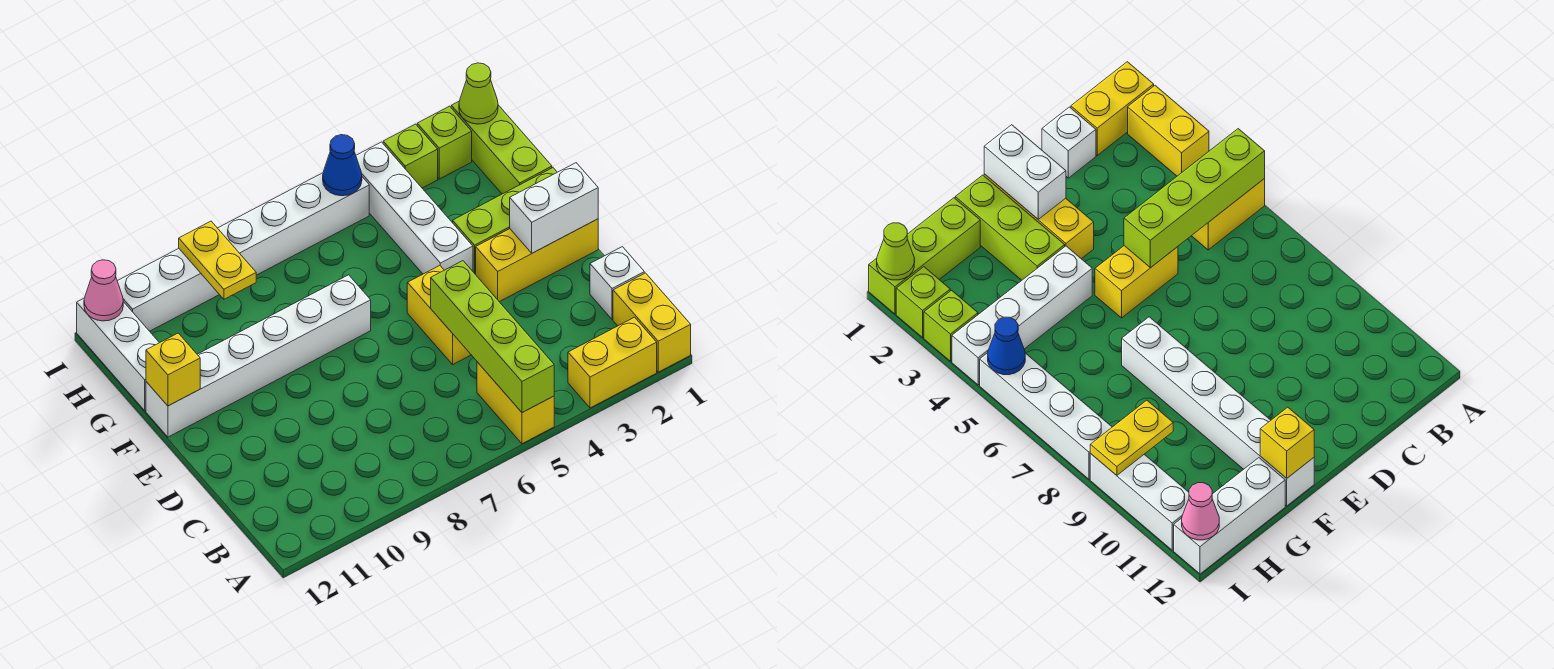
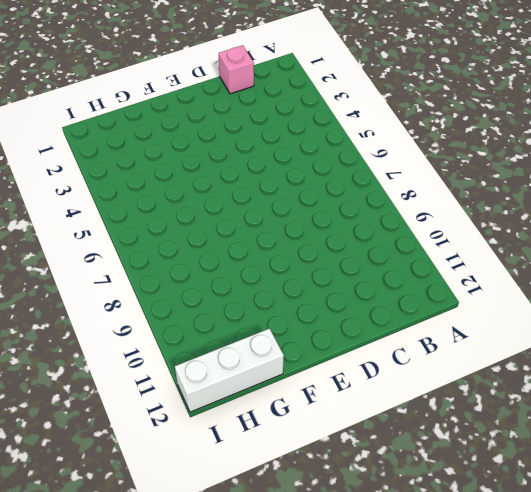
pink brick C1 level 1 -> white brick C1 level 1
none -> yellow brick A1:B1 level 1
none -> yellow brick A2:A3 level 1
none -> yellow brick A5:B5 level 1

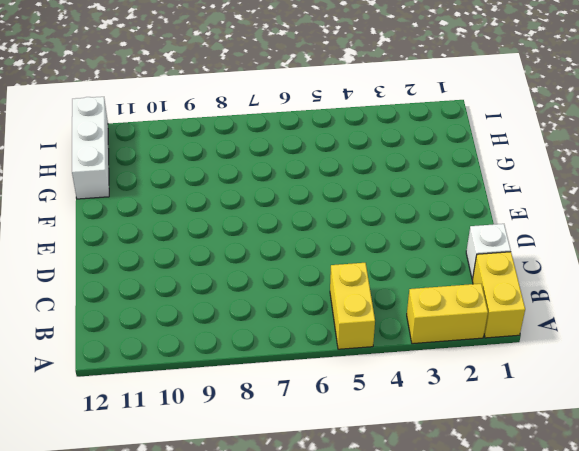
none -> yellow brick D5:E5 level 1
none -> yellow brick E1:E3 level 1
none -> lime brick F1:F3 level 1

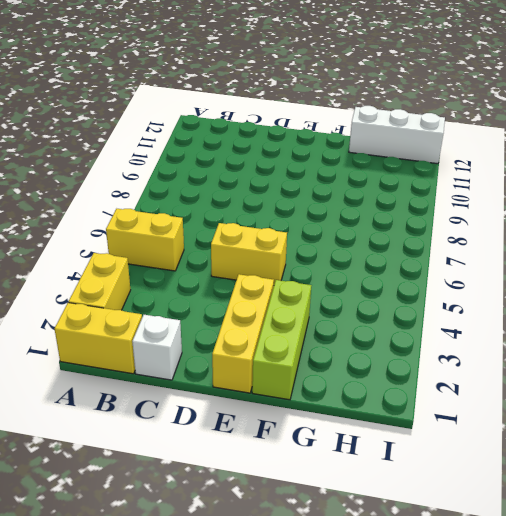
none -> white brick F4:I4 level 1
none -> white brick F7:F12 level 1
none -> lime brick G1:I1 level 1

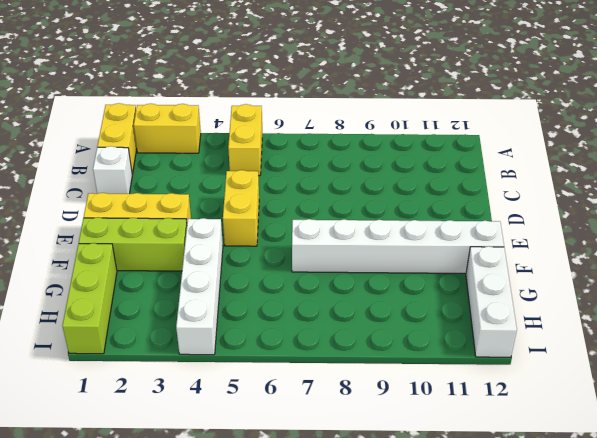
none -> lime brick I2 level 1
none -> lime brick I3 level 1
none -> white brick I5:I8 level 1

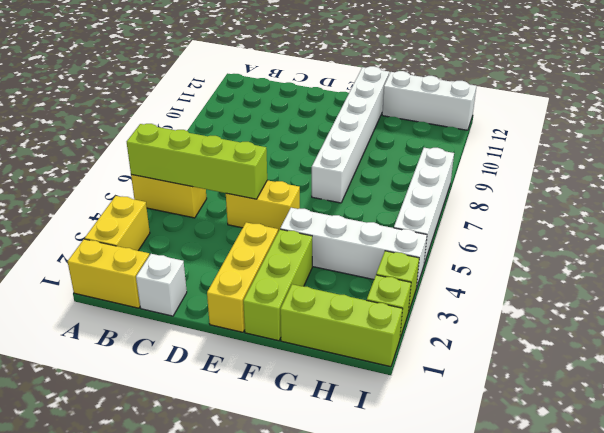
none -> white brick I9:I11 level 1
none -> white brick E1:E2 level 2
none -> yellow brick F12 level 2

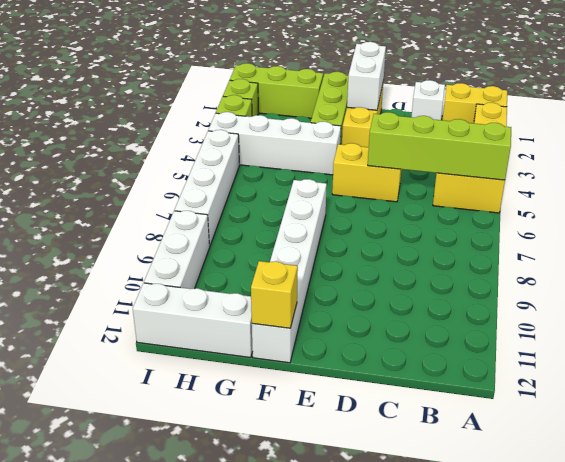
none -> yellow plate H9:I9 level 2
none -> lime cone I1 level 2
none -> blue cone I5 level 2

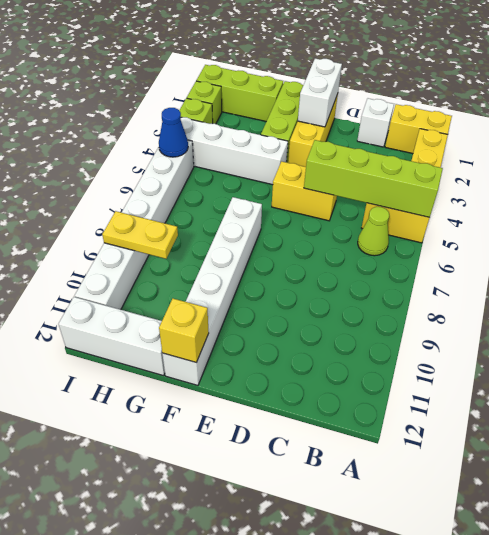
lime cone B6 level 1 -> lime cone I1 level 2
none -> pink cone I12 level 2

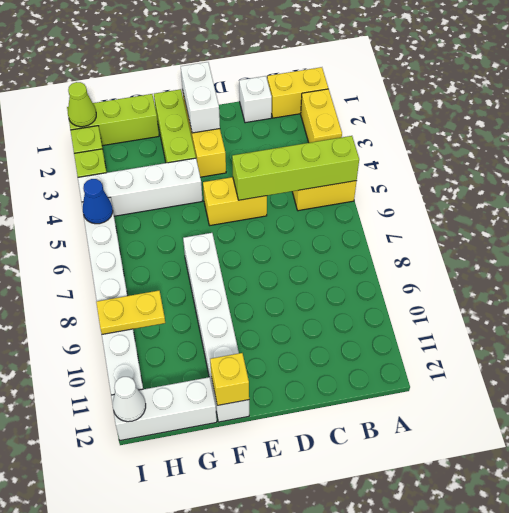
white cone I12 level 2 -> pink cone I12 level 2

